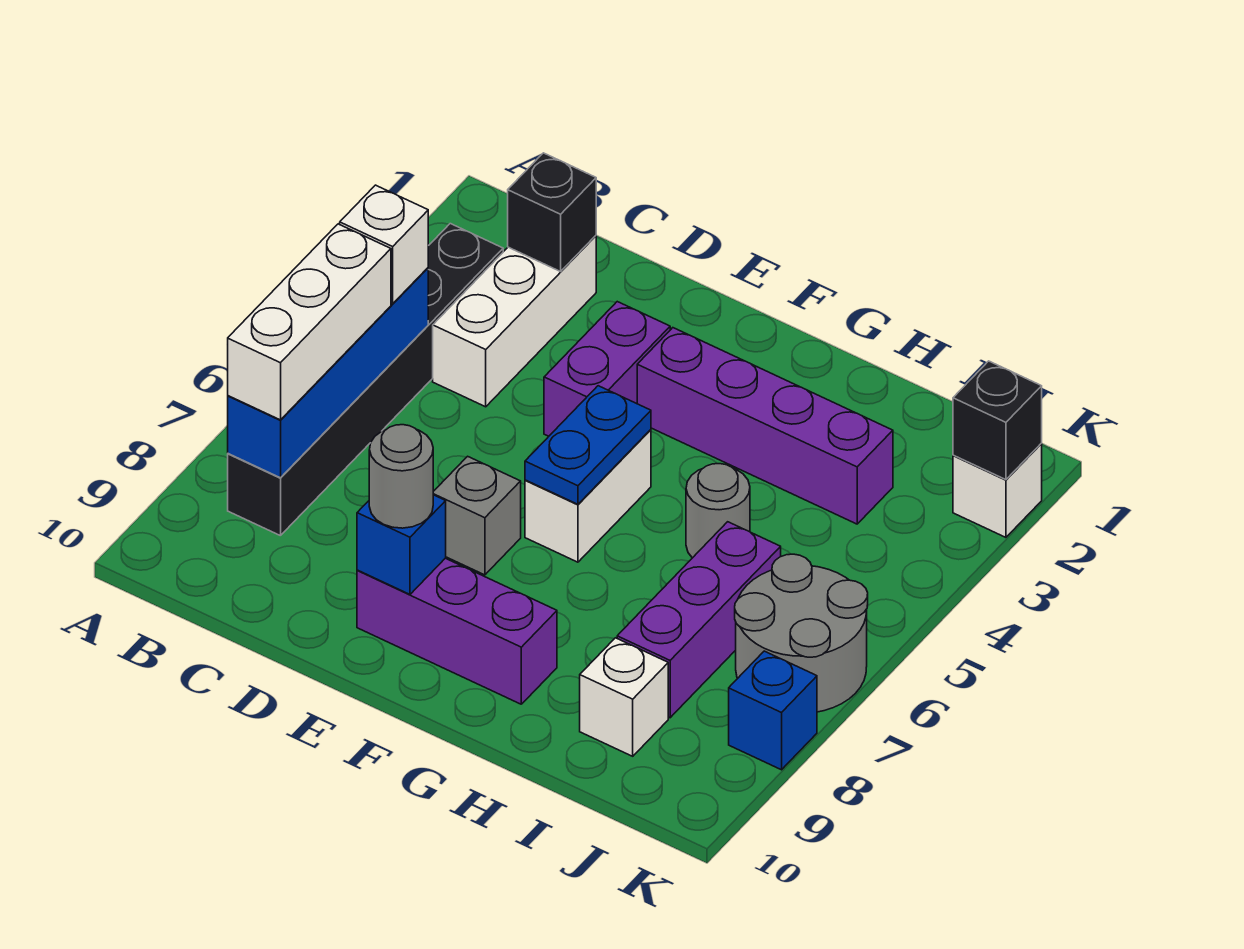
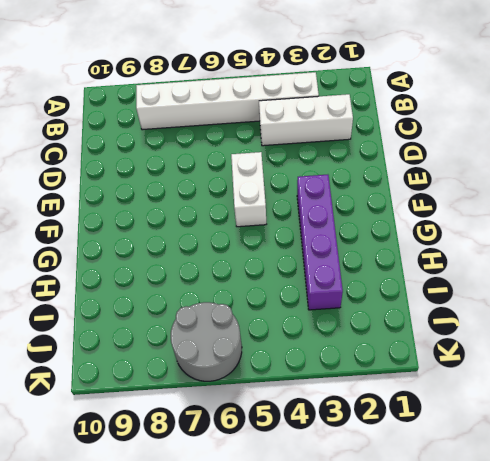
white brick B3:B8 level 1 -> black brick B3:B8 level 1
white brick E5:F5 level 1 -> white brick F5:F6 level 1
none -> purple brick E3:E4 level 1
none -> grey brick E7 level 1
none -> purple brick E9:G9 level 1

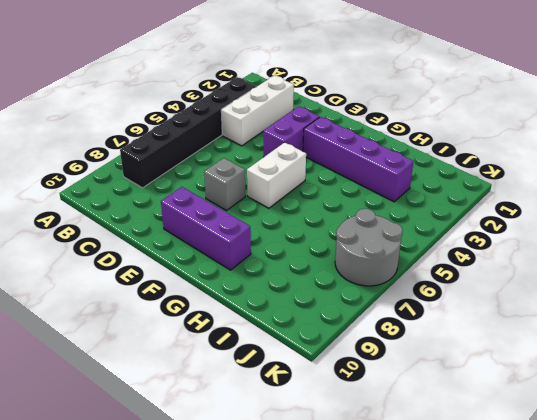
none -> grey round brick H5 level 1
none -> purple brick I6:I8 level 1
none -> white brick I9 level 1

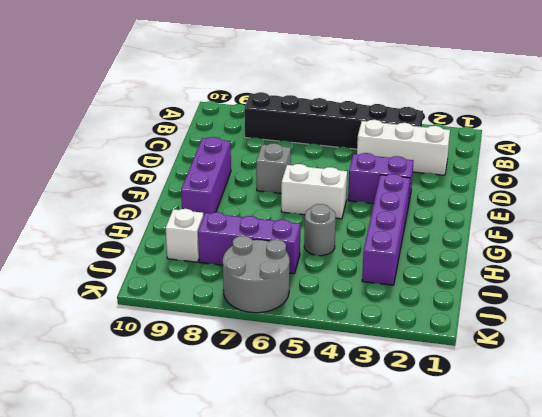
none -> white brick K2 level 1
none -> blue brick K8 level 1
none -> blue brick B5:B8 level 2

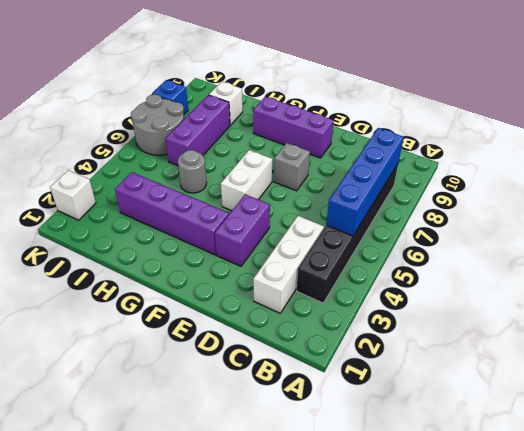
none -> black brick C2 level 2
none -> blue brick E9 level 2
none -> blue plate F5:F6 level 2

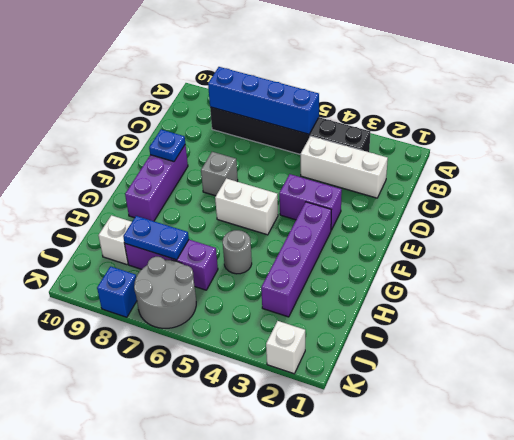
blue plate E9 level 2 -> blue brick E9 level 2
blue plate I7:I8 level 2 -> blue plate F5:F6 level 2
none -> black brick C2 level 2
none -> black brick K2 level 2
none -> white brick B5 level 3

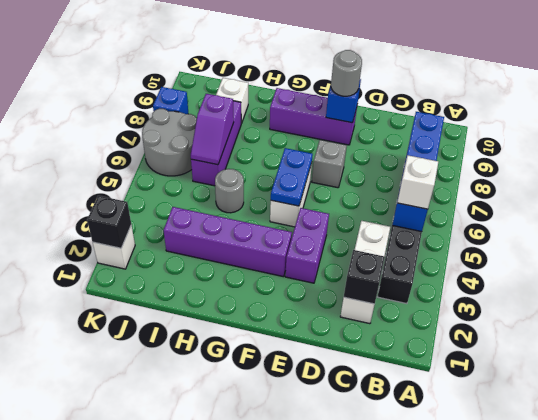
purple slope I6:I7 level 2 top 7 -> none
none -> white brick B6:B8 level 3

